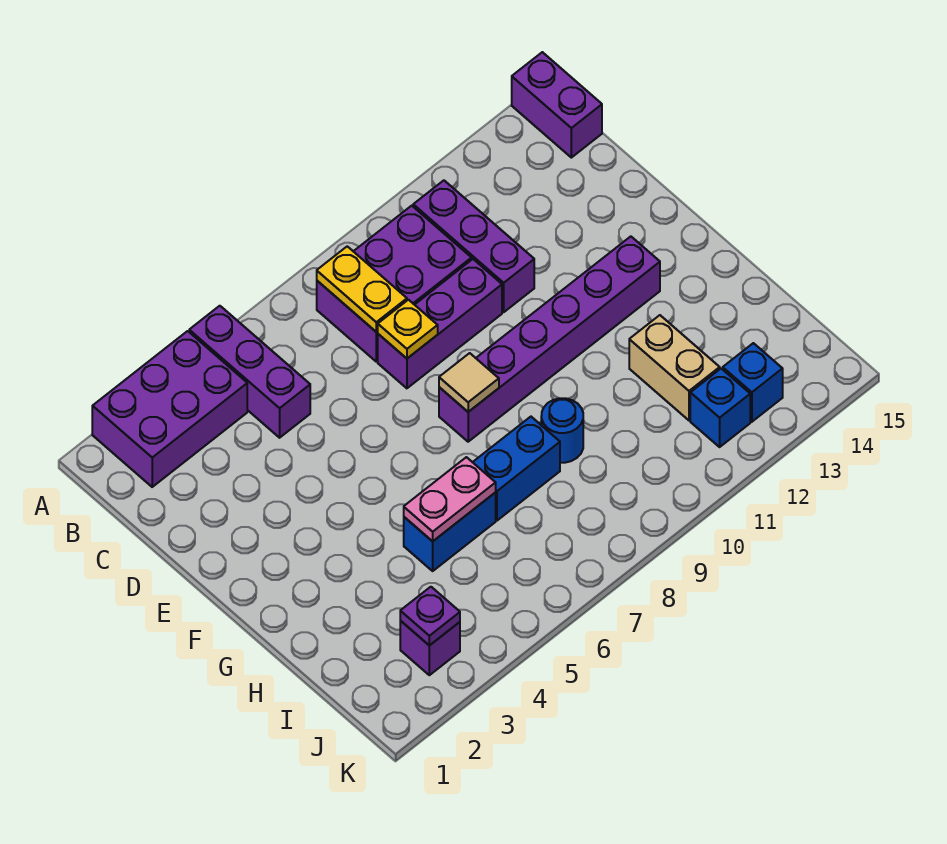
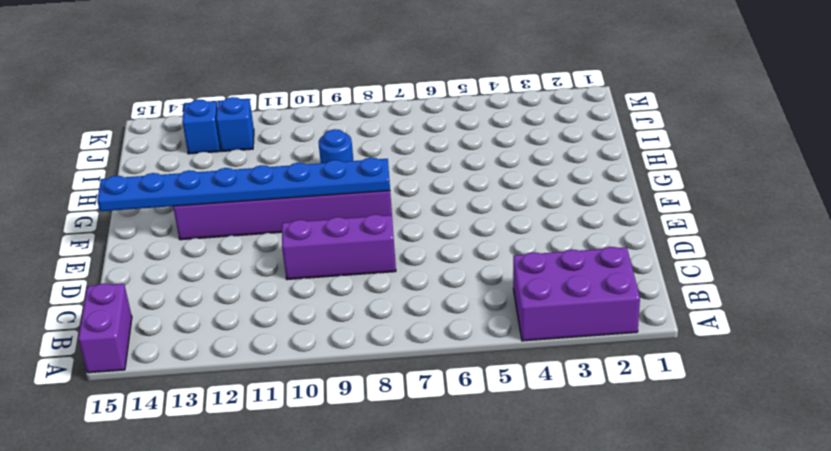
blue plate F8:F15 level 2 -> tan tile F8 level 2
none -> purple brick A5:C5 level 1
none -> purple brick B8:C10 level 1
none -> purple brick B11:D11 level 1

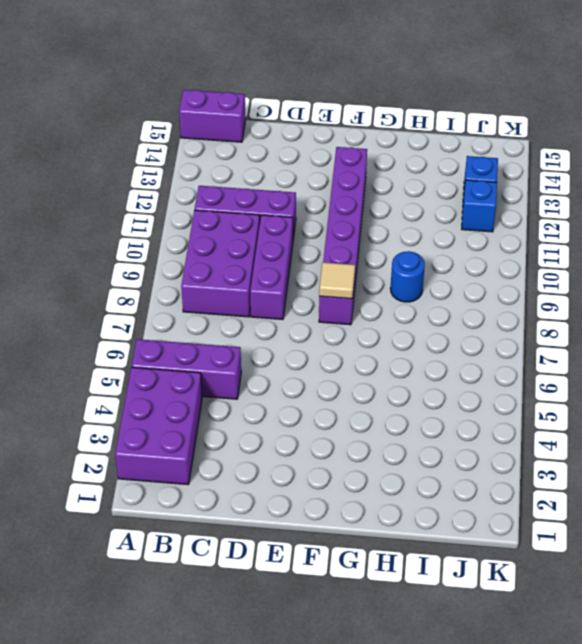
none -> blue brick H5:H6 level 1
none -> blue brick H7:H8 level 1
none -> tan brick H12:I12 level 1

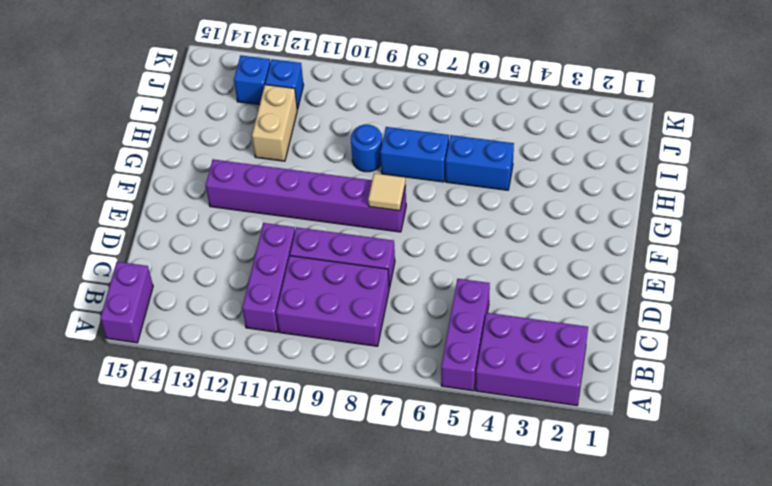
none -> purple brick J3 level 1
none -> yellow plate B8:C8 level 2
none -> yellow plate D8 level 2

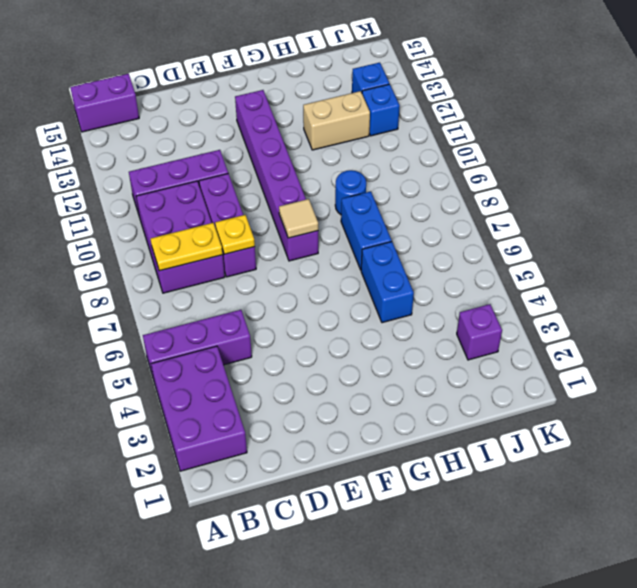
none -> pink plate H5:H6 level 2
none -> purple plate J3 level 2

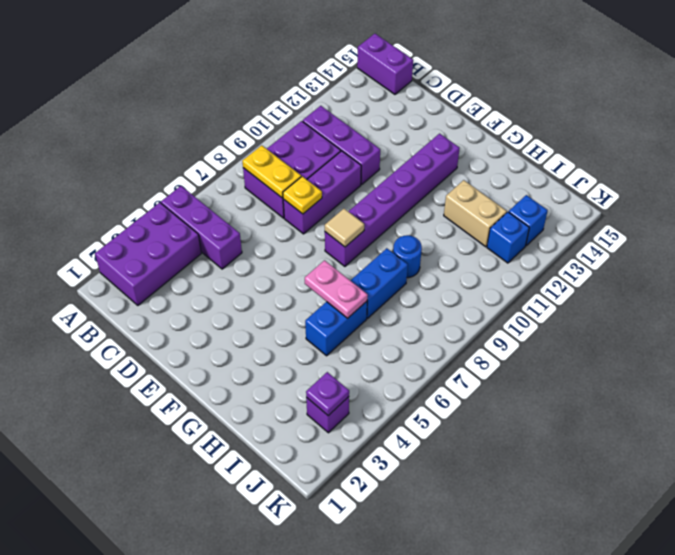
pink plate G6:H6 level 2 -> pink plate H5:H6 level 2

